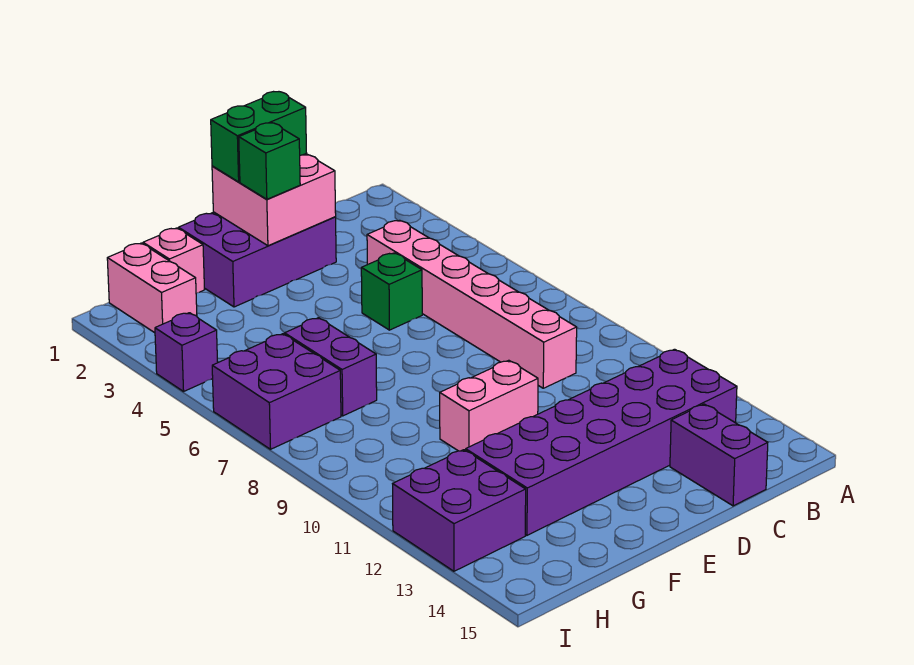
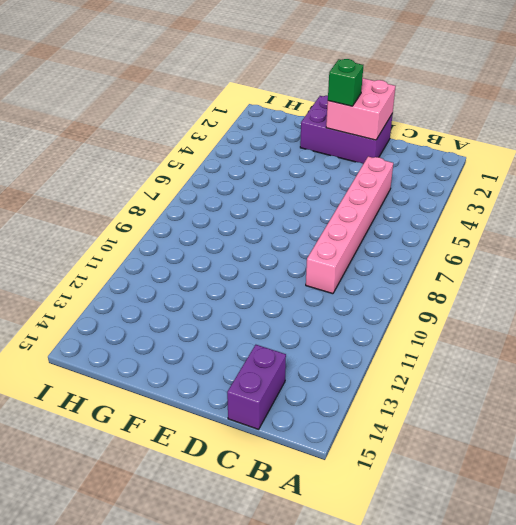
none -> purple brick B12:G13 level 1
none -> green brick D5 level 1
none -> pink brick E10:F10 level 1

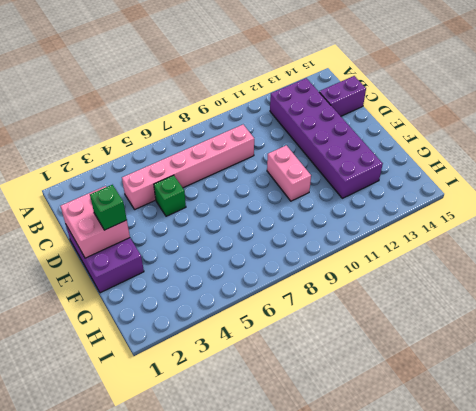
none -> pink brick G1 level 1
none -> purple brick G6:G7 level 1
none -> pink brick H1:H2 level 1

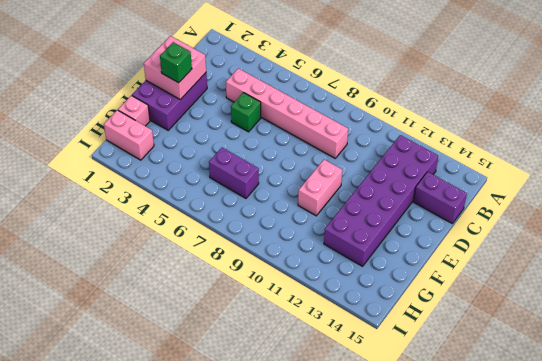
none -> purple brick H6:I7 level 1
none -> purple brick H12:I13 level 1
none -> purple brick I4 level 1

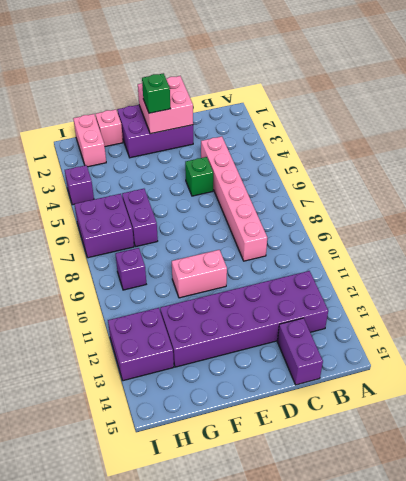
purple brick H9 level 1 -> none
none -> green brick D1:E1 level 3

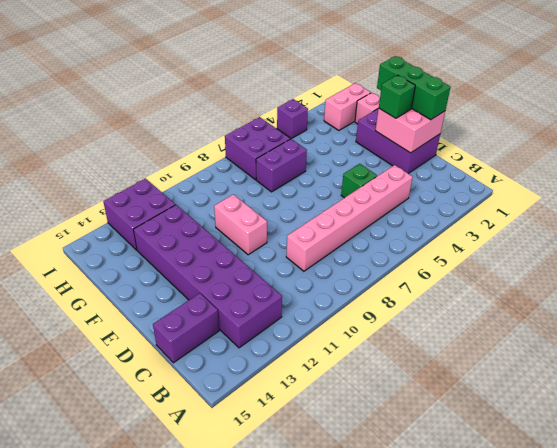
green brick D1:F1 level 3 -> green brick D1:E1 level 3

